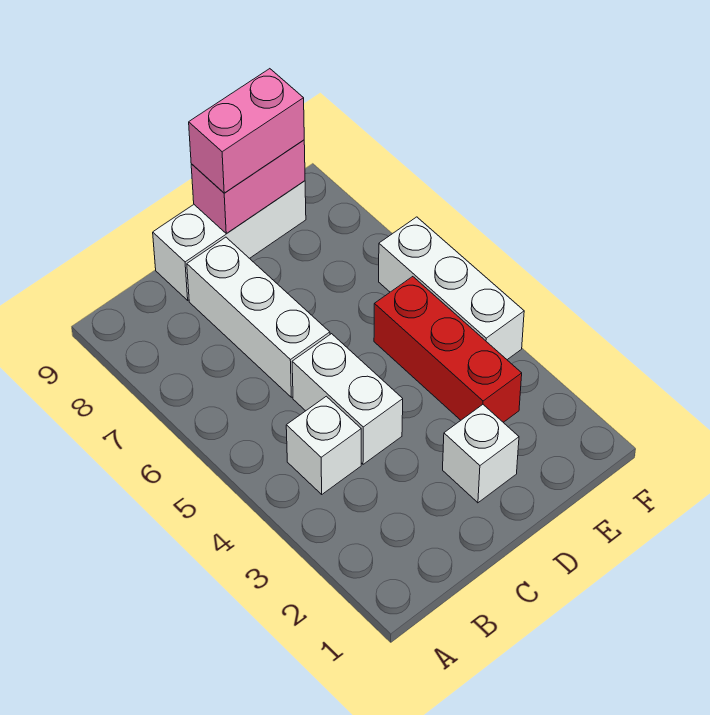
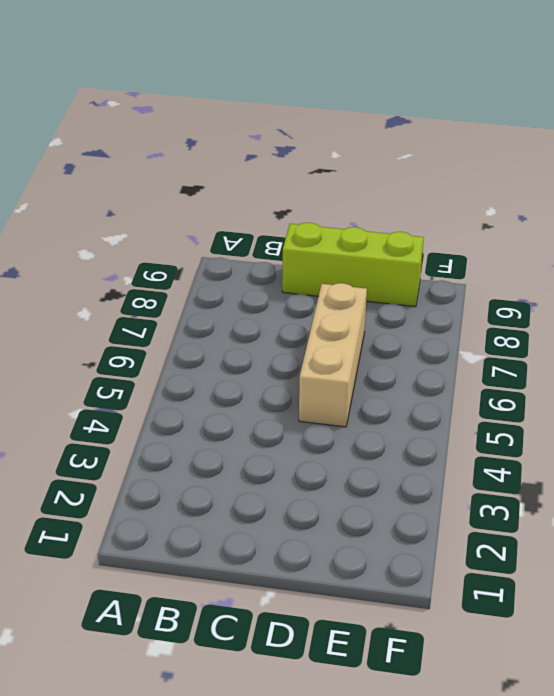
lime brick C9:E9 level 1 -> white brick C9:E9 level 1
tan brick D5:D7 level 1 -> none
none -> white brick B4 level 1
none -> white brick C4:C5 level 1

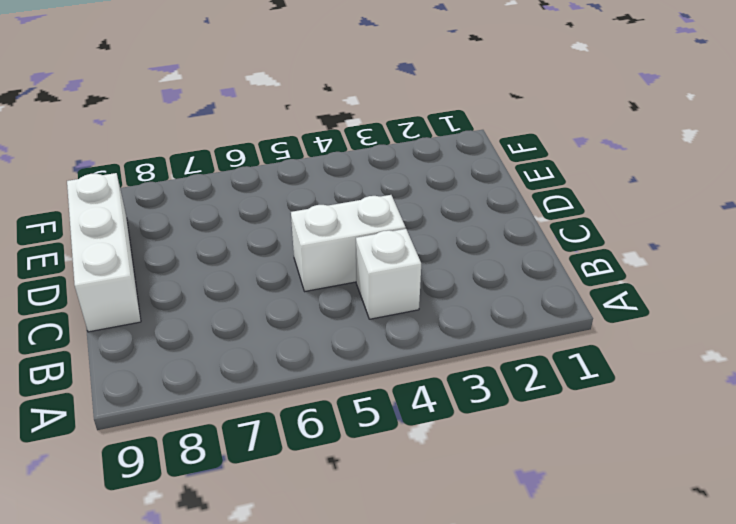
none -> white brick C6:C8 level 1
none -> white brick D2 level 1

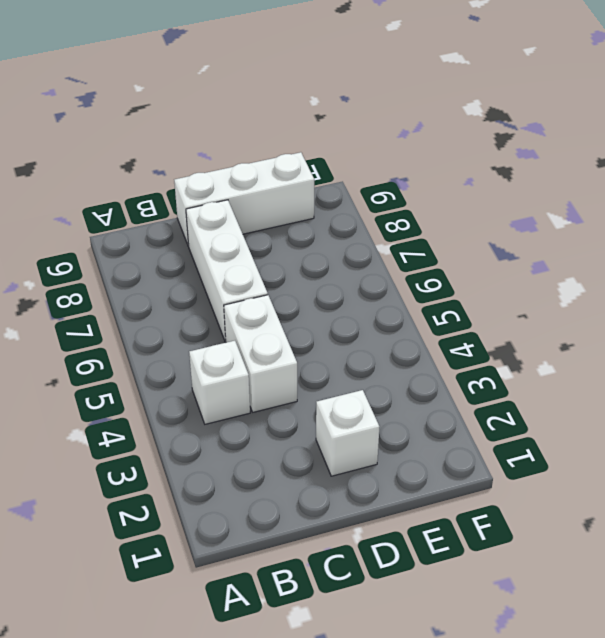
none -> red brick E3:E5 level 1
none -> white brick F4:F6 level 1

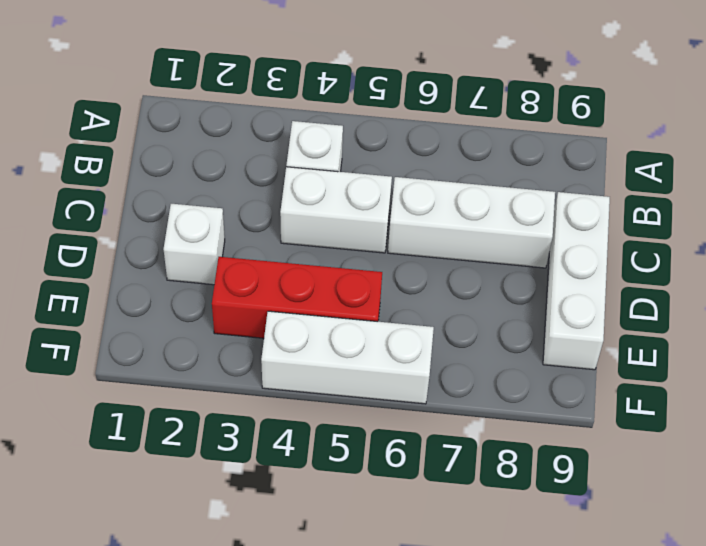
none -> pink brick D9:E9 level 2
none -> pink brick D9:E9 level 3

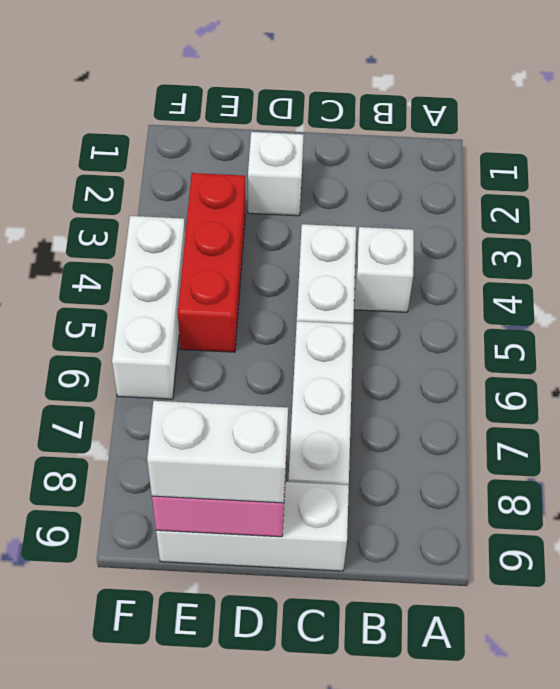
white brick D9:E9 level 3 -> pink brick D9:E9 level 3

